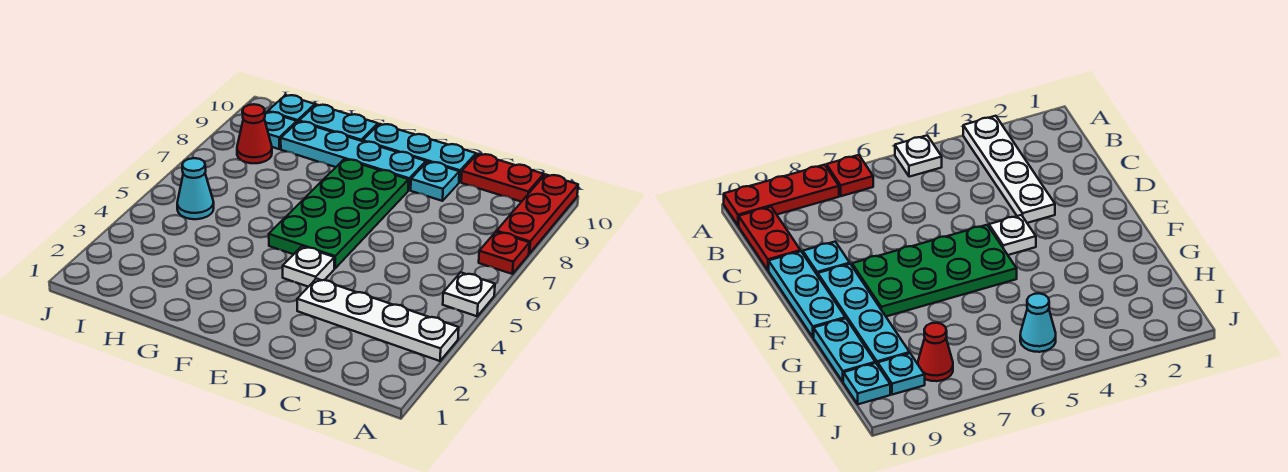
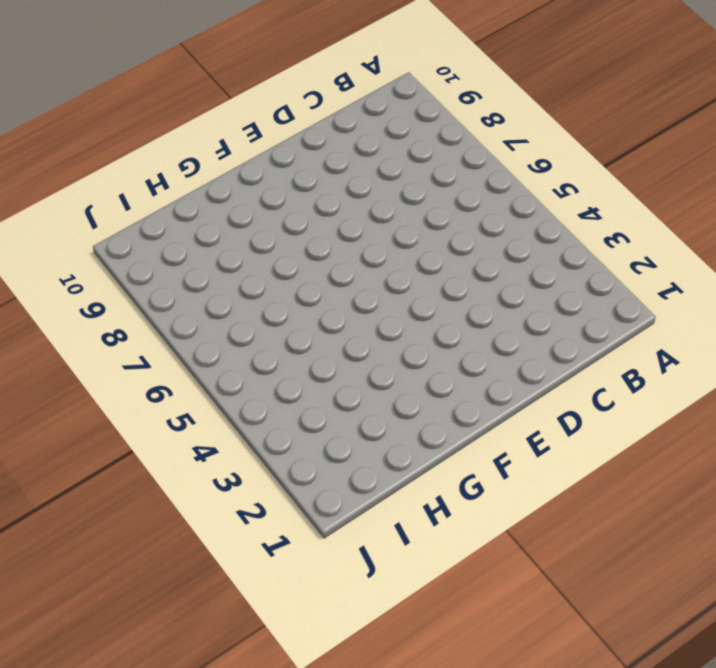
none -> white plate A3:D3 level 1
none -> white plate A5 level 1
none -> red plate A7 level 1

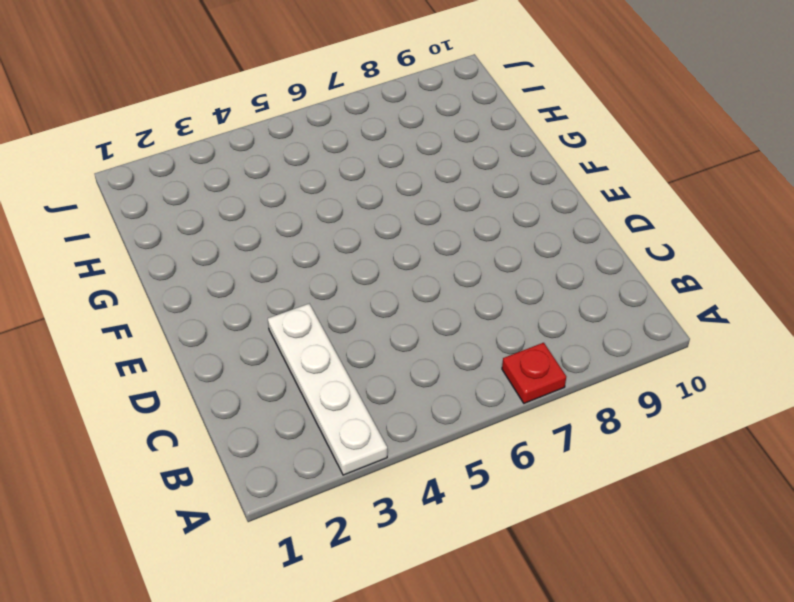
none -> white plate A5 level 1
none -> red plate A8:A10 level 1
none -> red plate B10:C10 level 1

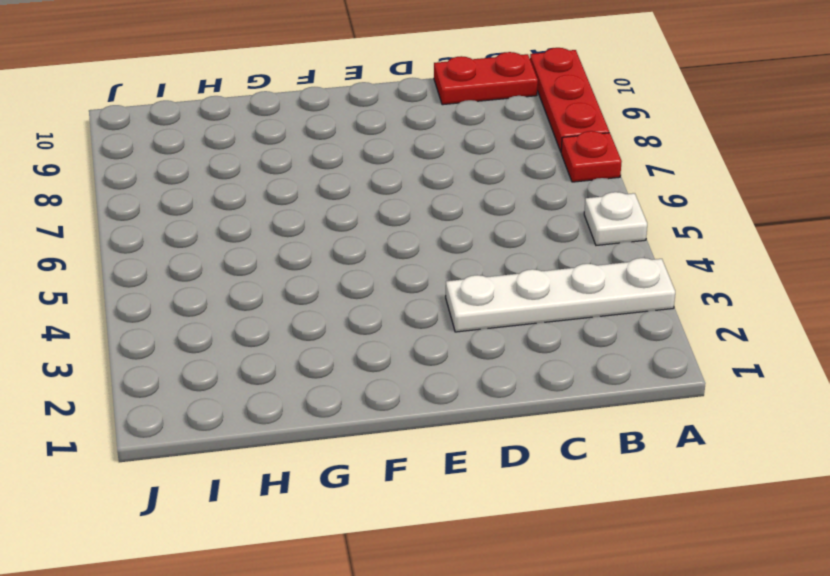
none -> cyan plate D9 level 1
none -> cyan plate D10:F10 level 1
none -> white plate E4 level 1

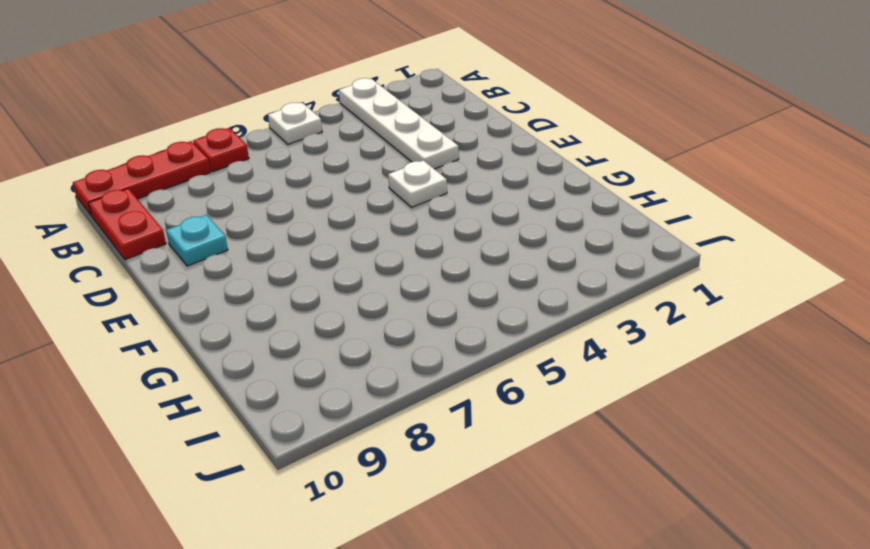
none -> cyan plate D10:F10 level 1
none -> green plate E5:F8 level 1
none -> cyan plate E9:H9 level 1

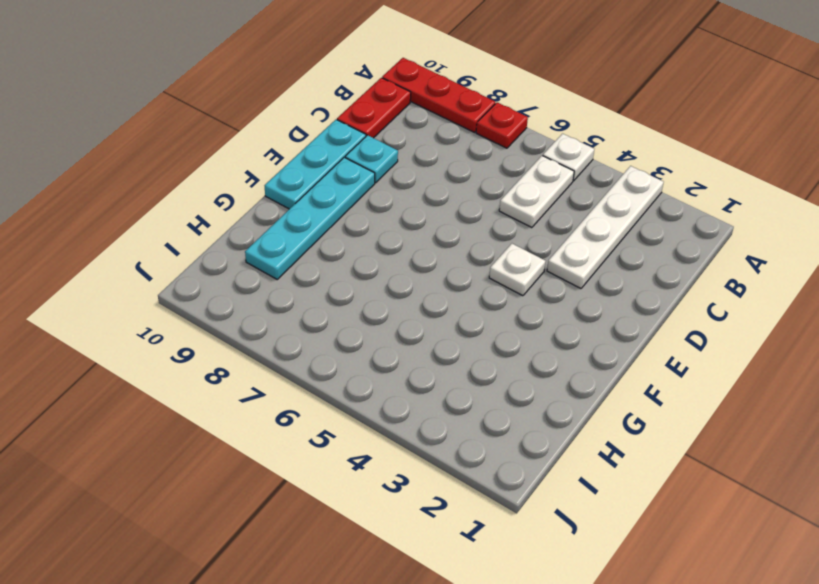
white plate B5:C5 level 1 -> none
none -> green plate E5:F8 level 1
none -> cyan plate G10:H10 level 1
none -> cyan cone I5 level 1

